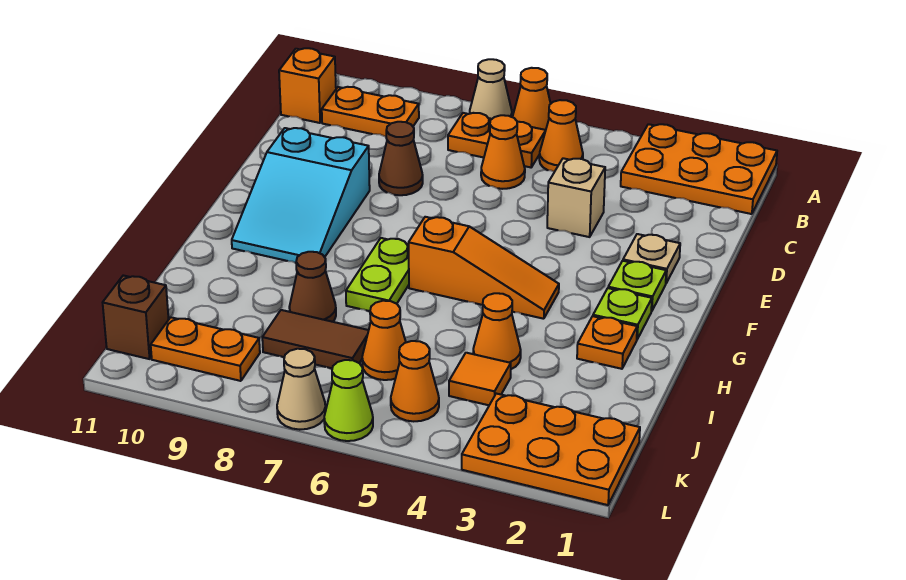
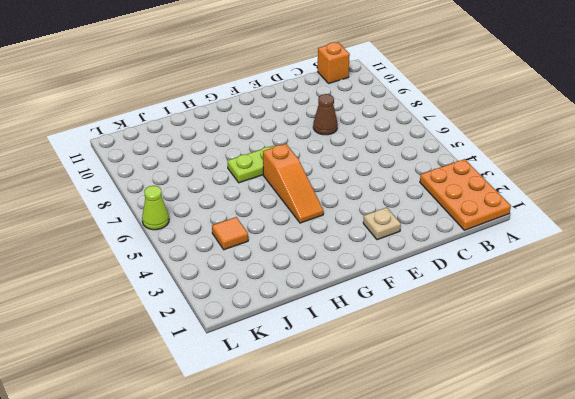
none -> orange cone A6 level 1
none -> tan cone A7 level 1
none -> orange cone B5 level 1

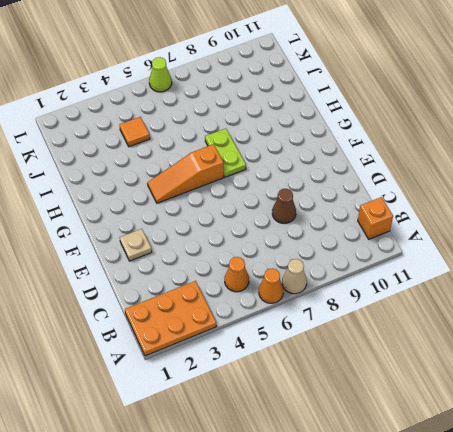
none -> orange plate B6:B7 level 1
none -> orange plate B9:B10 level 1
none -> orange cone C6 level 1

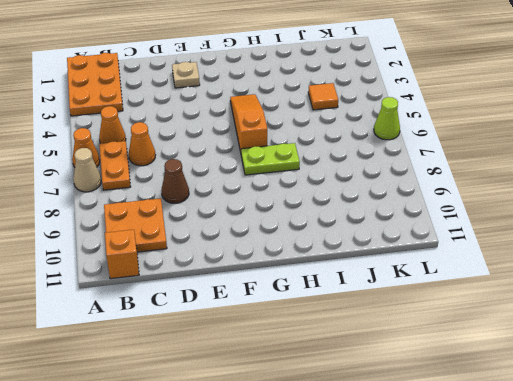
orange plate B9:C10 level 1 -> orange plate B9:B10 level 1
none -> tan brick D4 level 1
none -> cyan slope E9:G10 level 1 top E
none -> lime plate F2 level 1

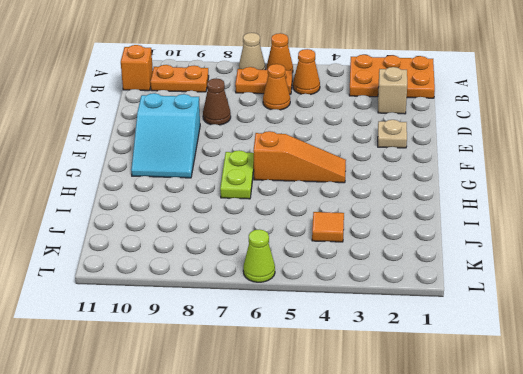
tan brick C2 level 1 -> tan brick D4 level 1
none -> lime plate F2 level 1
none -> lime plate G2 level 1
none -> orange plate H2 level 1

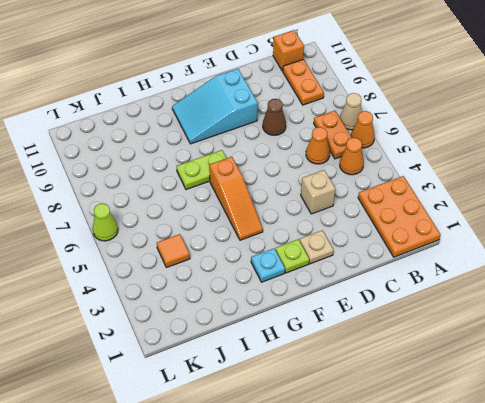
cyan plate G2 level 1 -> lime plate G2 level 1
none -> orange plate H2 level 1
none -> orange cone I4 level 1
none -> brown cone I8 level 1

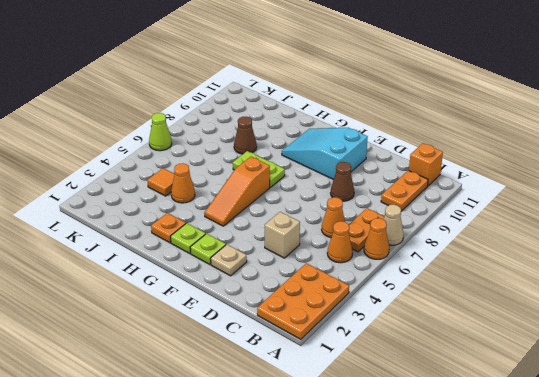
none -> orange cone J6 level 1
none -> brown tile J7:J8 level 1
none -> orange plate K1:L3 level 1

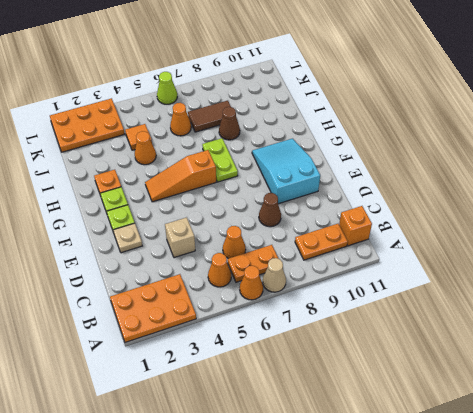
none -> orange cone K5 level 1
none -> orange plate K9:K10 level 1
none -> brown brick K11 level 1

